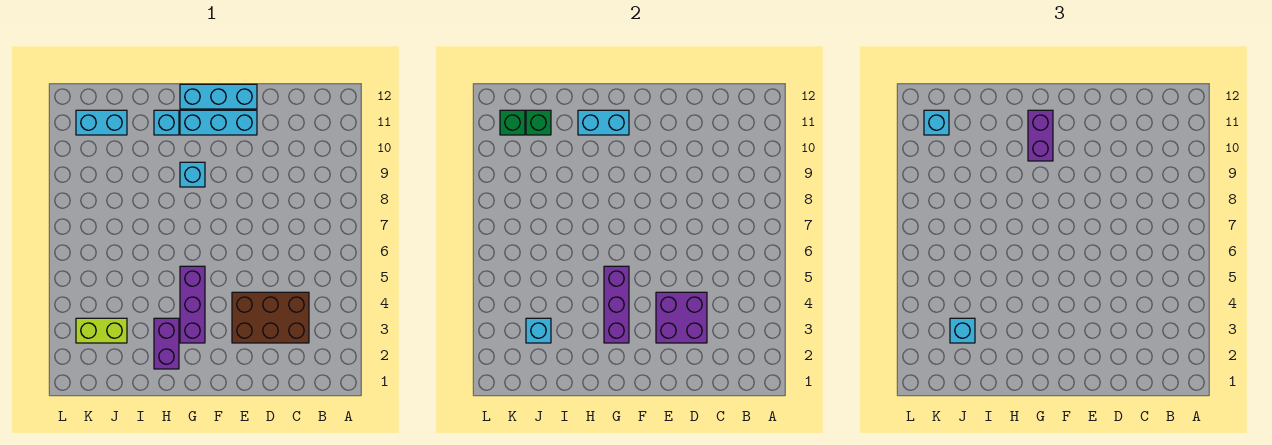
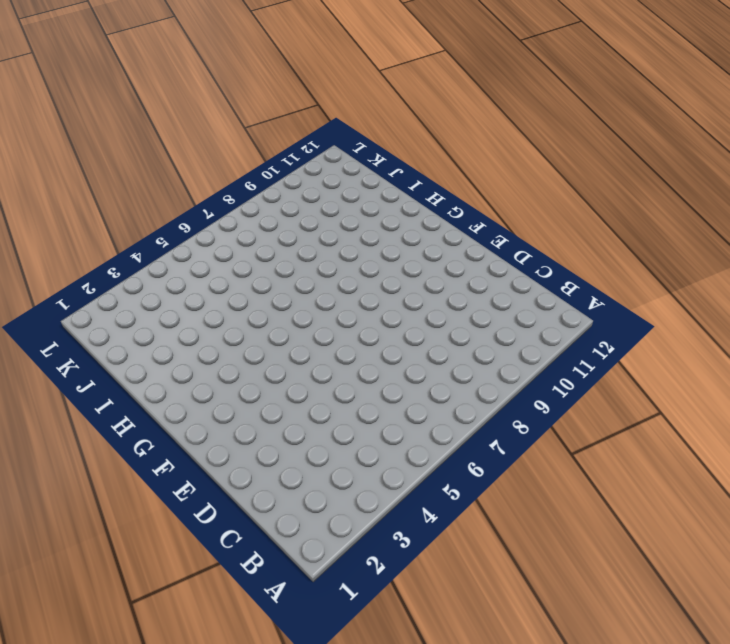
none -> brown brick C3:E4 level 1
none -> cyan brick E11:G11 level 1
none -> cyan brick E12:G12 level 1

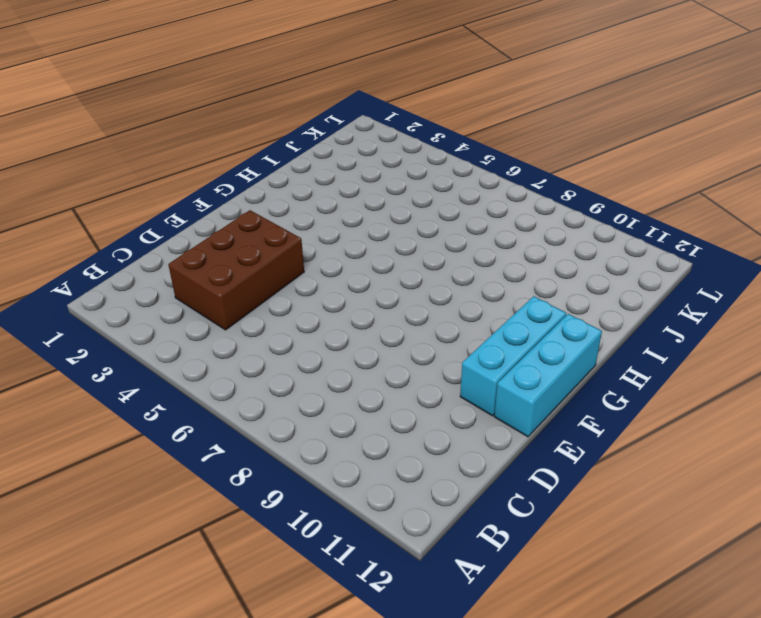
none -> purple brick G3:G5 level 1
none -> cyan brick G9 level 1
none -> purple brick H2:H3 level 1

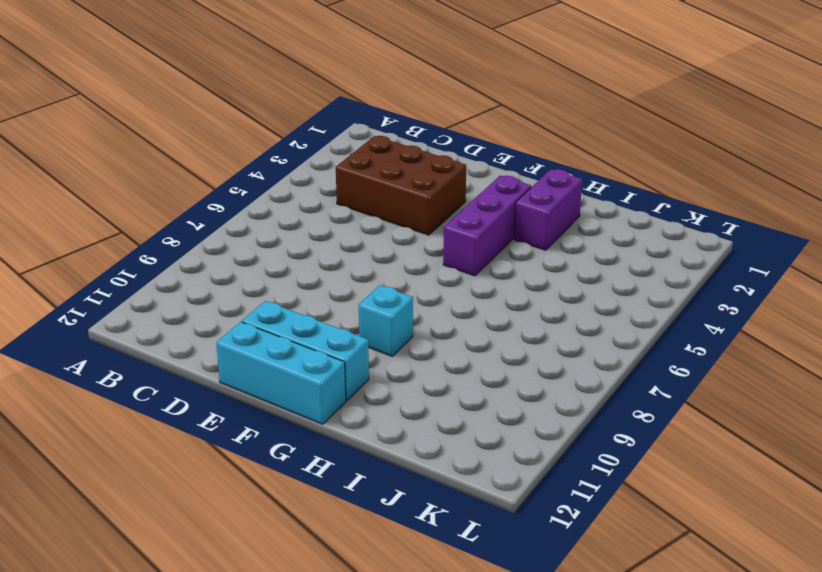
none -> cyan brick H11 level 1
none -> lime brick J3:K3 level 1
none -> cyan brick J11:K11 level 1

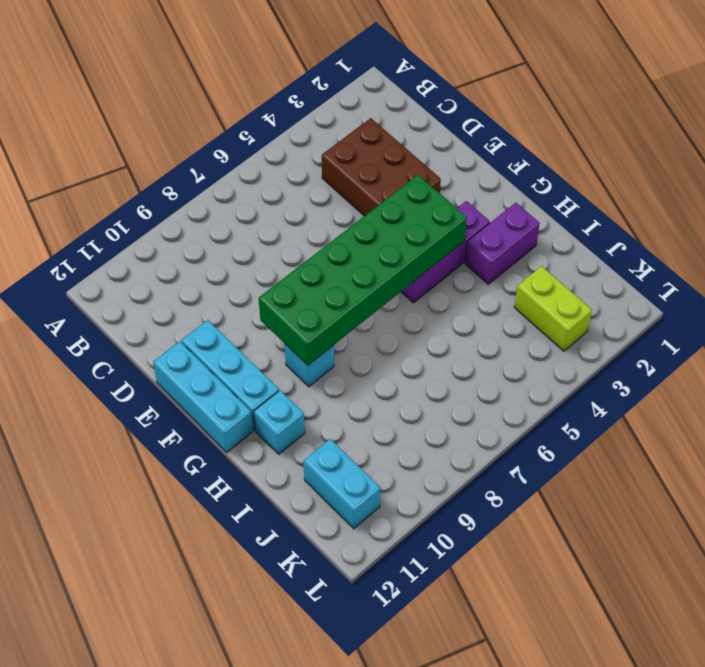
green brick F4:G9 level 2 -> purple brick G3:G5 level 2
none -> purple brick D3:E4 level 2
none -> cyan brick G11:H11 level 2
none -> cyan brick J3 level 2

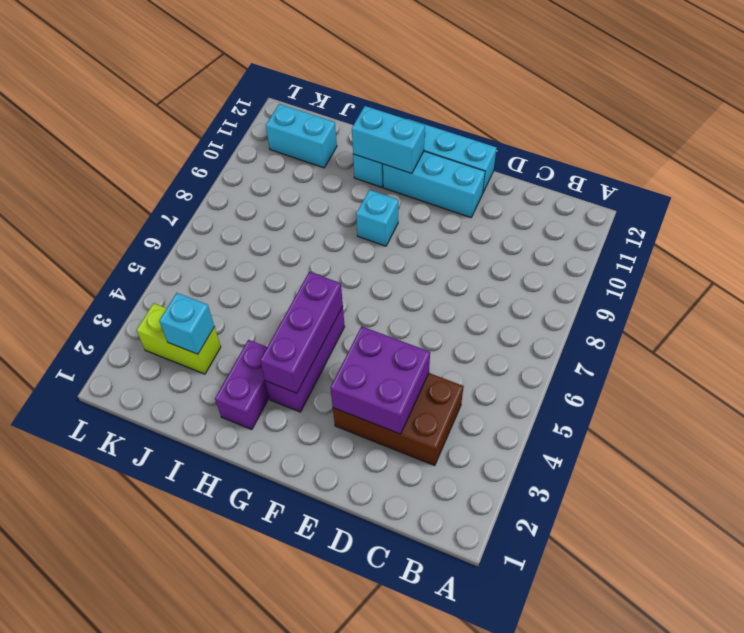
none -> green brick J11 level 2
none -> green brick K11 level 2
none -> purple brick G10:G11 level 3

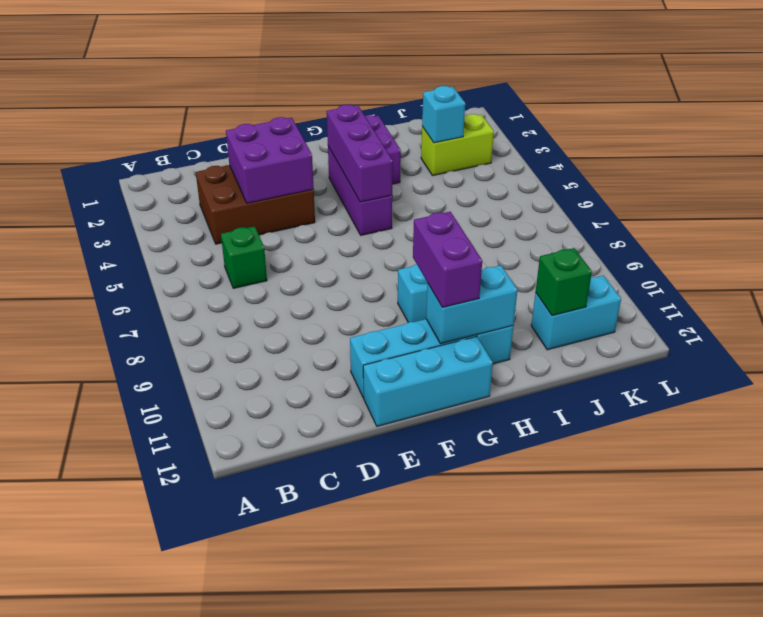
green brick C6 level 1 -> green brick K11 level 2
none -> cyan brick J3 level 3
none -> cyan brick K11 level 3

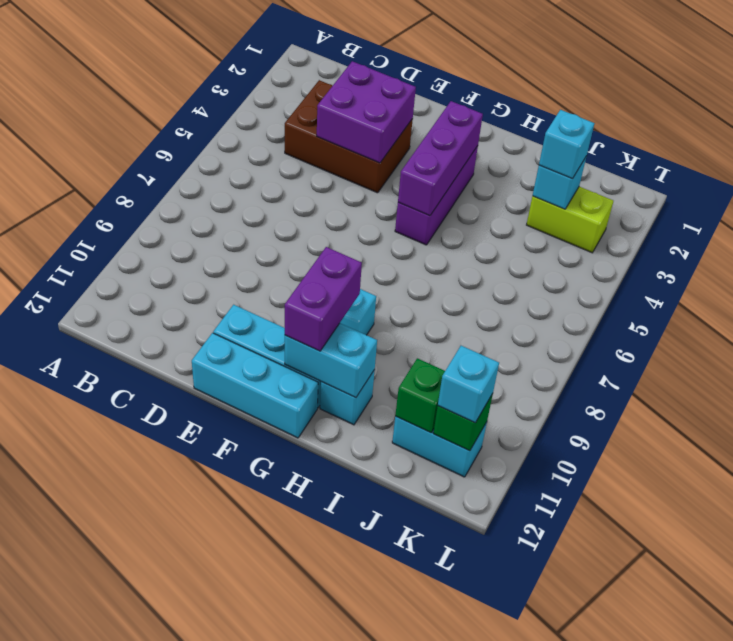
none -> purple brick H2:H3 level 1

